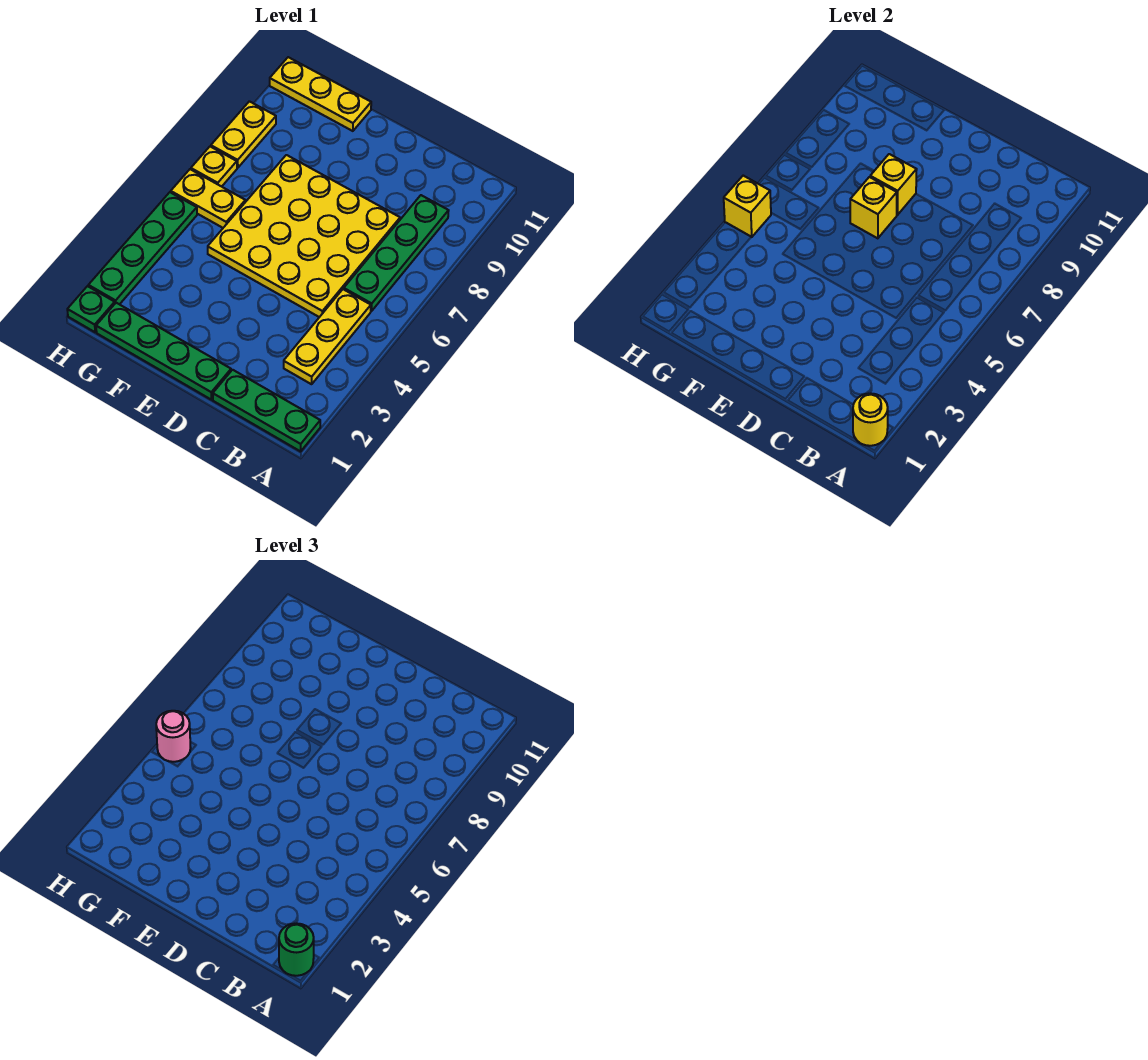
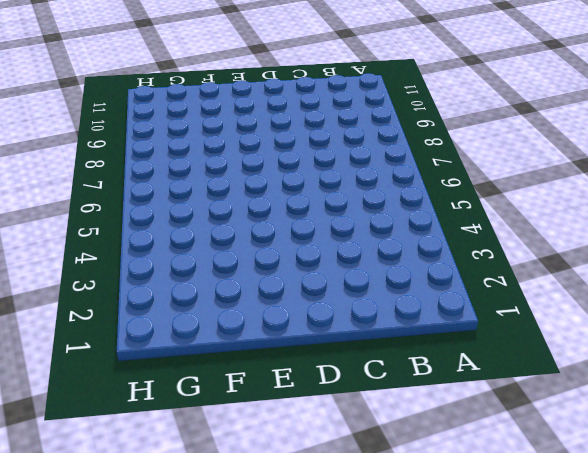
none -> green plate A1:C1 level 1
none -> yellow plate B3:B5 level 1
none -> green plate B6:B9 level 1

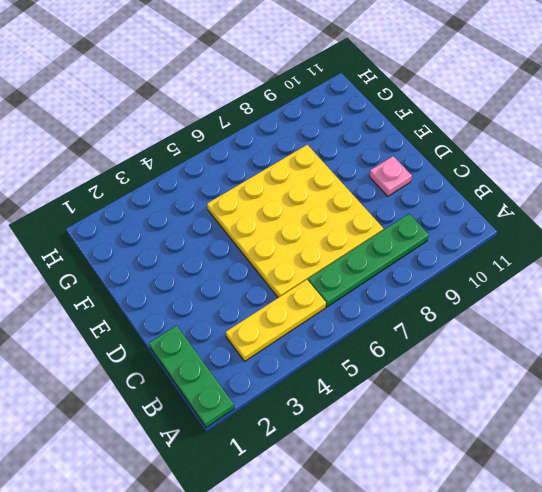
pink plate D10 level 1 -> none
none -> green plate D1:G1 level 1
none -> yellow plate F11:H11 level 1
none -> yellow plate G6:H6 level 1

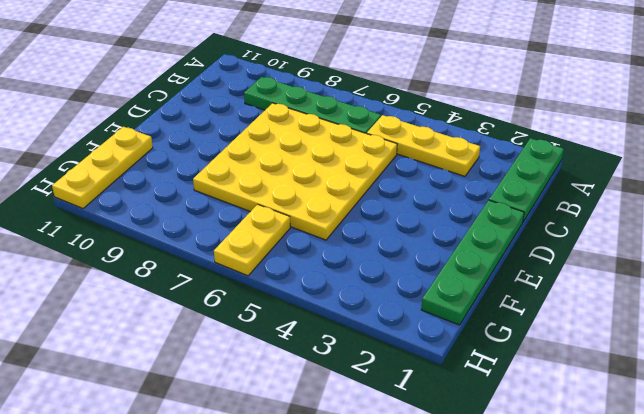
none -> green plate H1 level 1
none -> green plate H2:H5 level 1
none -> yellow plate H7 level 1

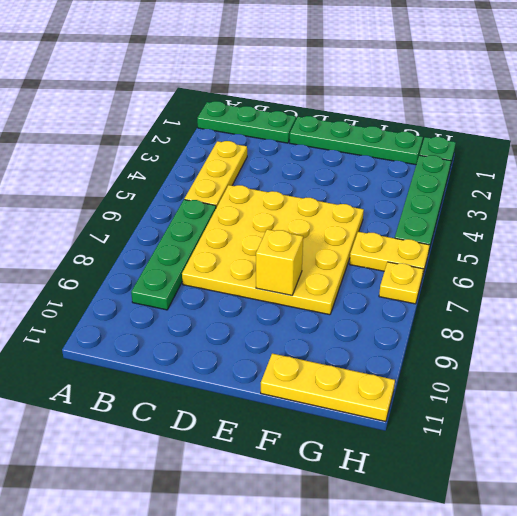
none -> yellow plate H8:H9 level 1
none -> yellow round brick A1 level 2
none -> yellow brick E7 level 2

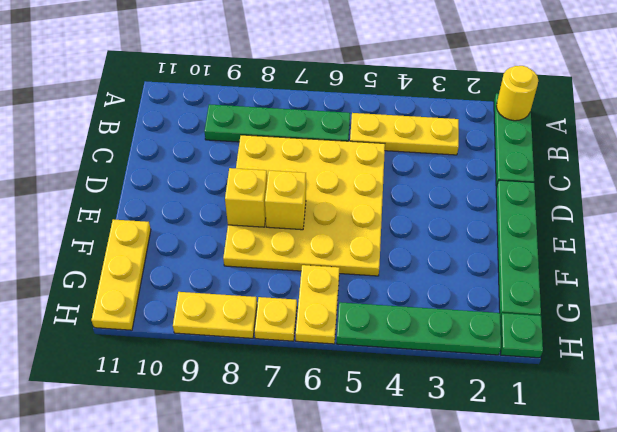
none -> yellow brick H5 level 2
none -> green round brick A1 level 3
none -> pink round brick H5 level 3

